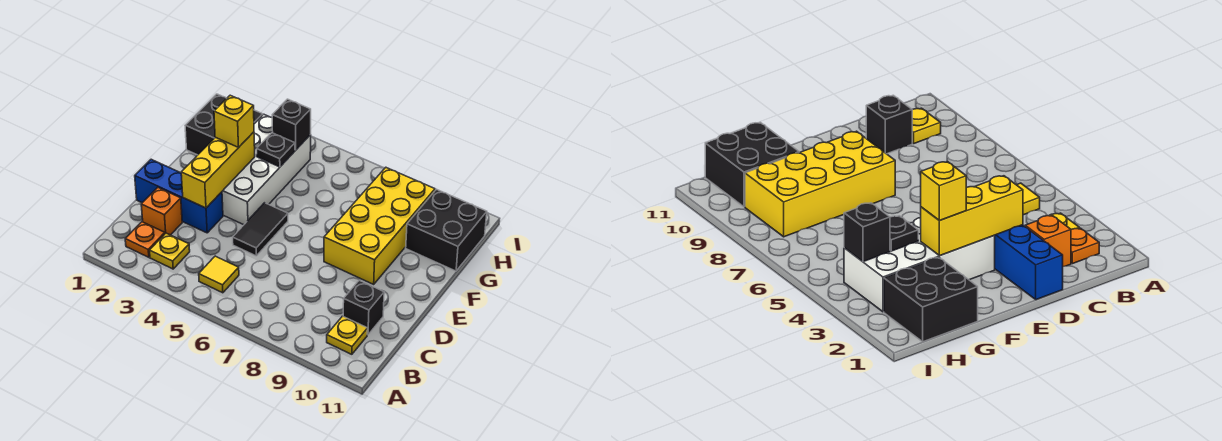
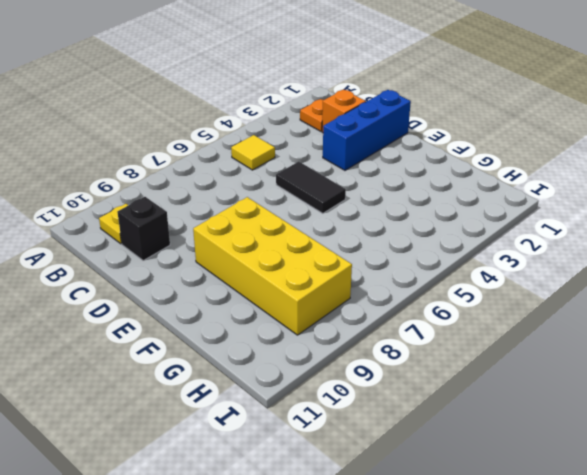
none -> yellow plate B3 level 1
none -> white brick E3:H4 level 1
none -> black brick G1:H2 level 1

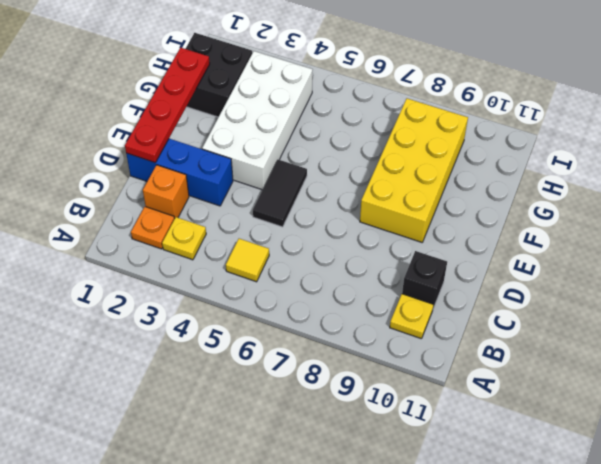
red plate D1:G1 level 2 -> none
none -> black brick G10:H11 level 1
none -> yellow brick D3:F3 level 2
none -> black plate G4 level 2

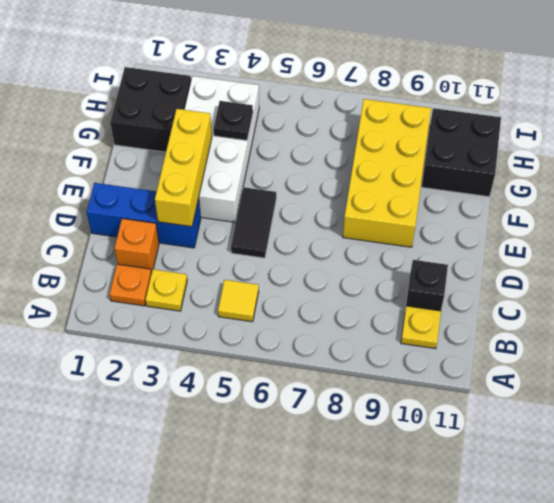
none -> black brick H4 level 2
none -> yellow brick F3 level 3

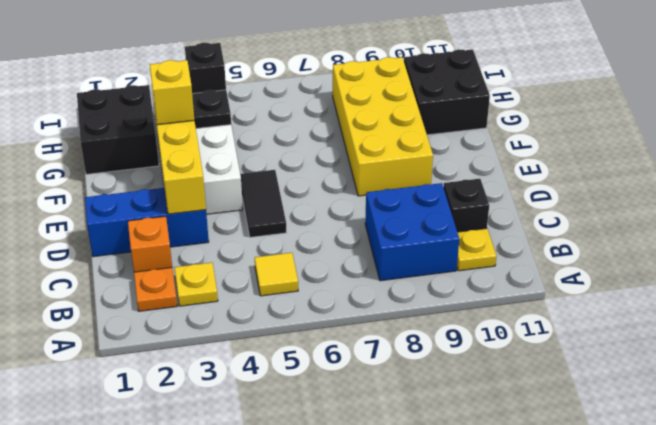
blue brick B8:C9 level 1 -> none

